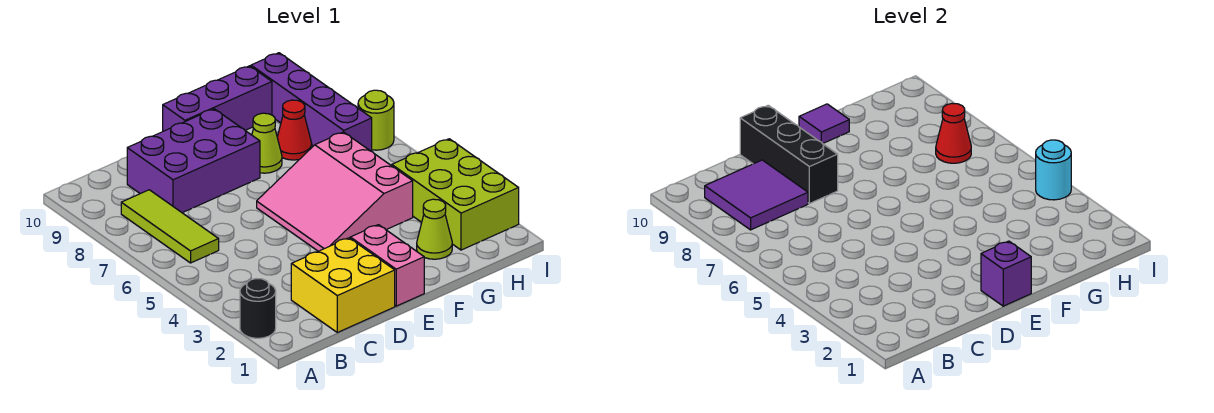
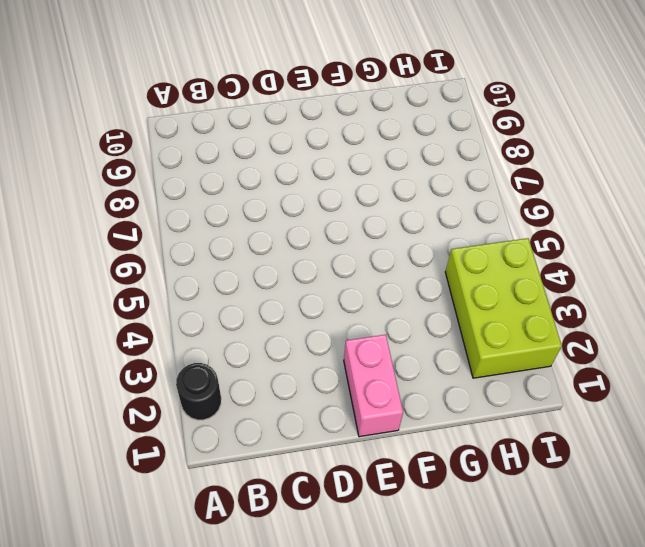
none -> lime tile B6:B8 level 1
none -> yellow brick C1:D2 level 1
none -> purple brick C8:E9 level 1

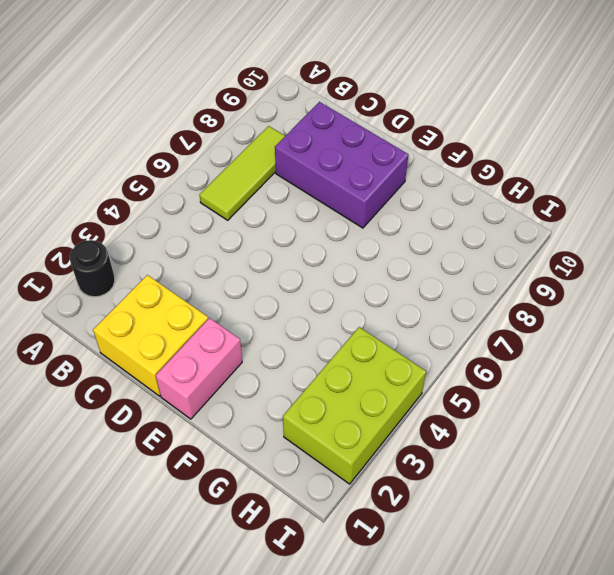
none -> pink slope E4:G6 level 1 top G
none -> purple brick E10:G10 level 1
none -> lime cone F8 level 1

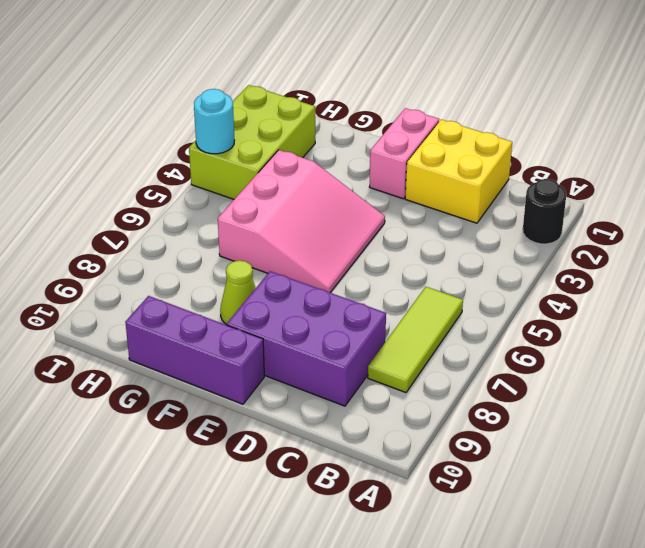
none -> lime cone G2 level 1
none -> red cone G8 level 1
none -> purple brick H7:H10 level 1

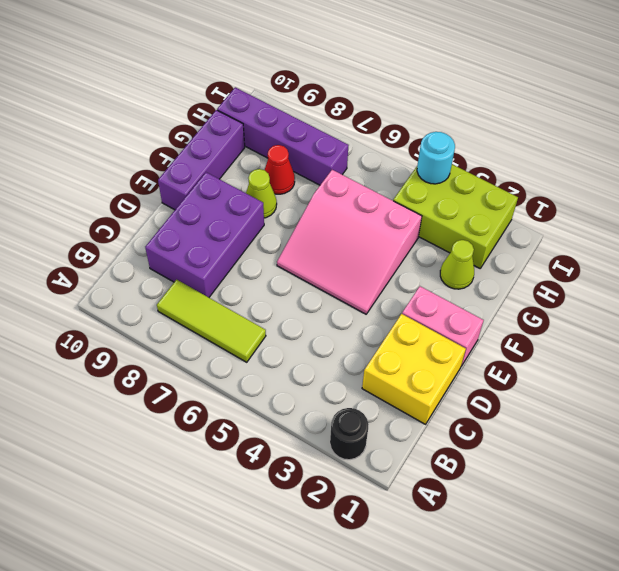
none -> lime round brick I7 level 1
none -> purple tile B8:C9 level 2
none -> black brick D8:D10 level 2

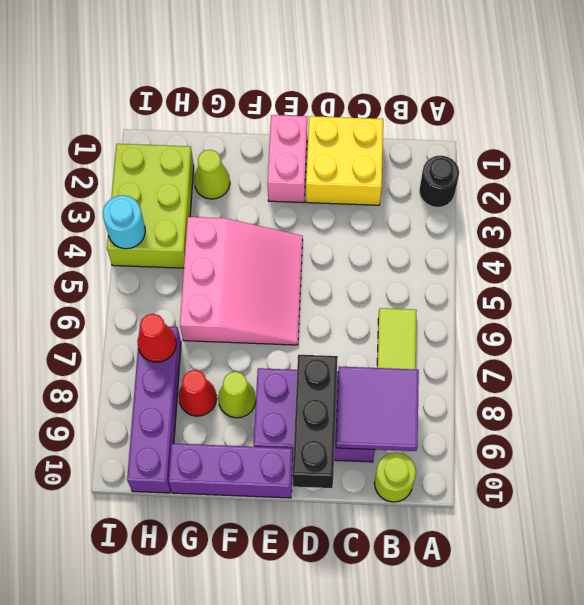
lime round brick B10 level 1 -> lime round brick I7 level 1
none -> purple brick E1 level 2
none -> purple tile F10 level 2

